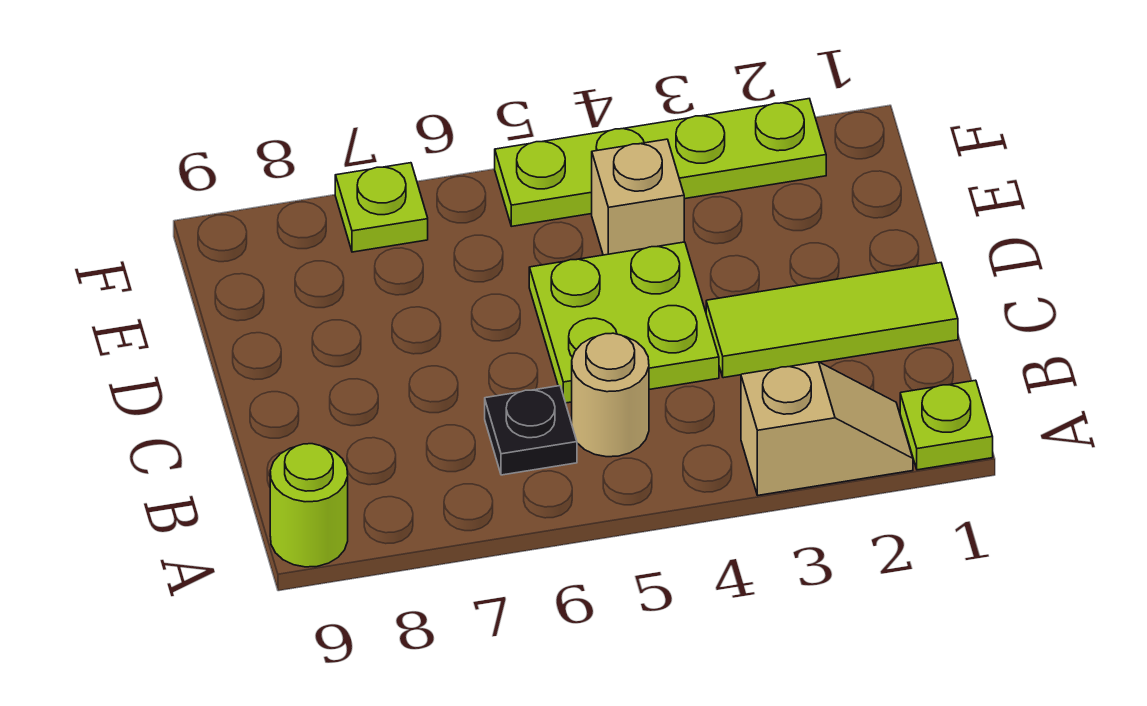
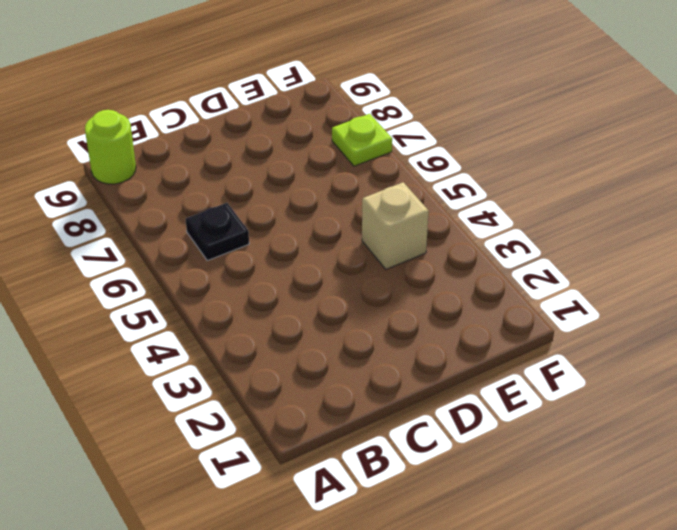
none -> lime plate A1 level 1
none -> tan slope A2:A3 level 1 top 3

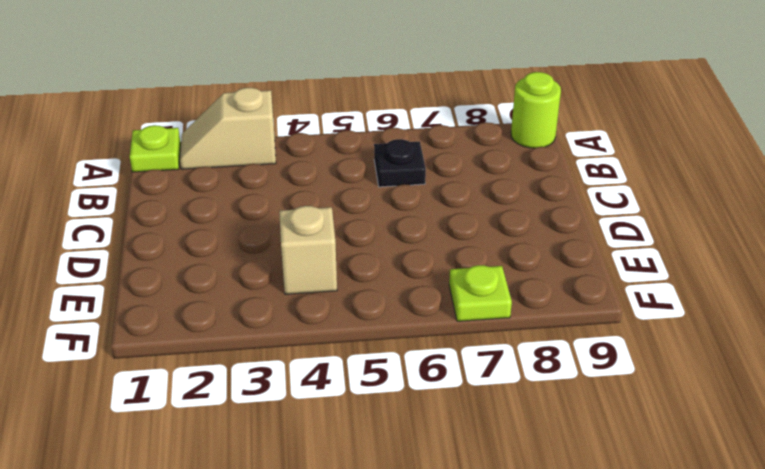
none -> tan round brick B5 level 1
none -> lime tile C1:C3 level 1

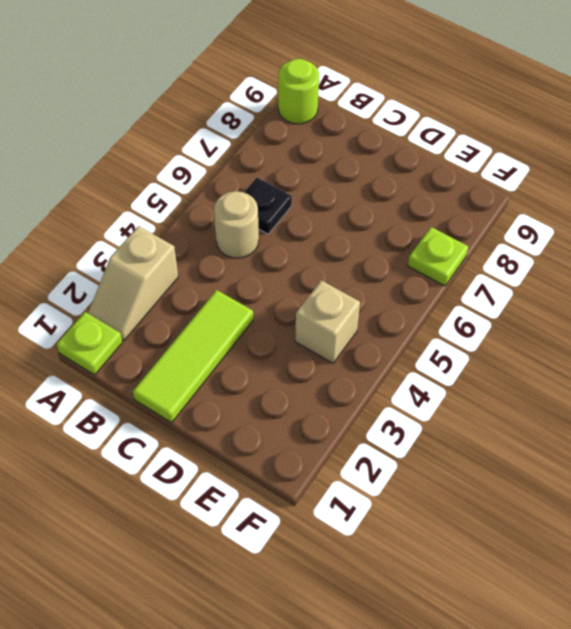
none -> lime plate C4:D5 level 1
none -> lime plate F2:F5 level 1

